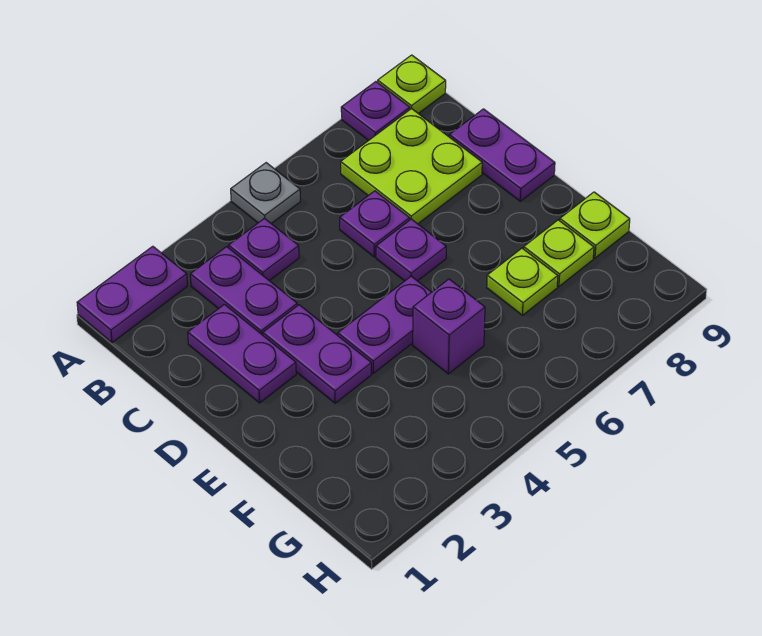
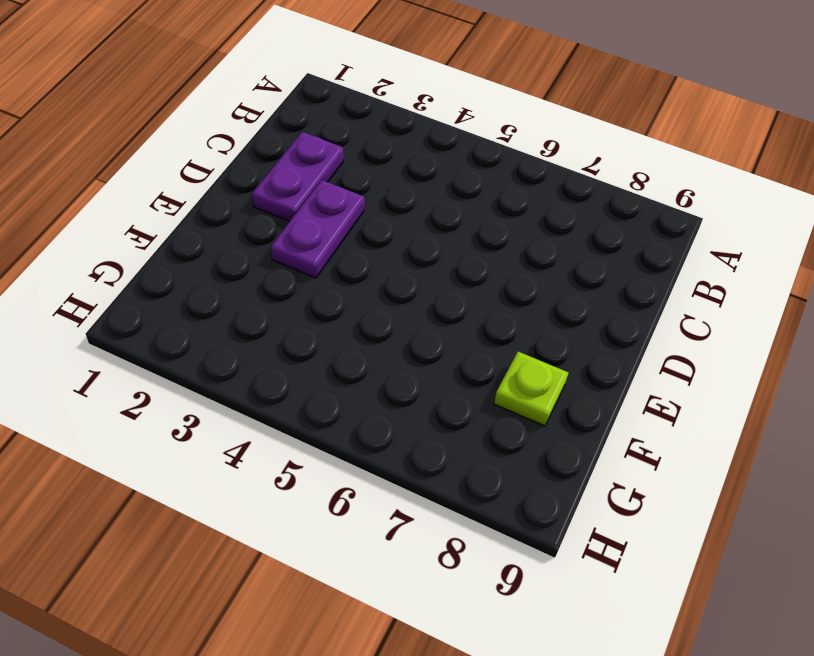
none -> purple plate A1:A2 level 1
none -> grey plate A5 level 1
none -> purple plate A8 level 1

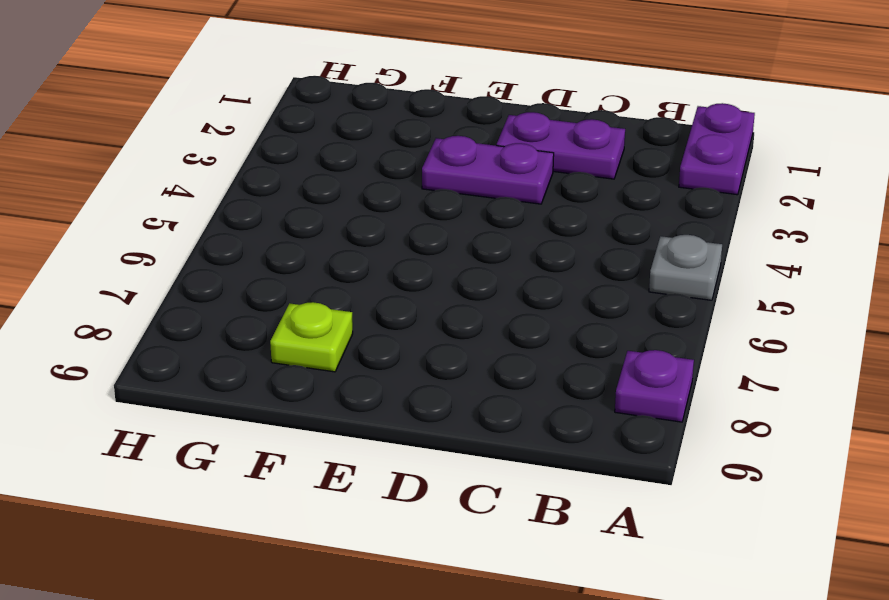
none -> lime plate A9 level 1
none -> purple plate B3:C3 level 1
none -> purple plate B4 level 1

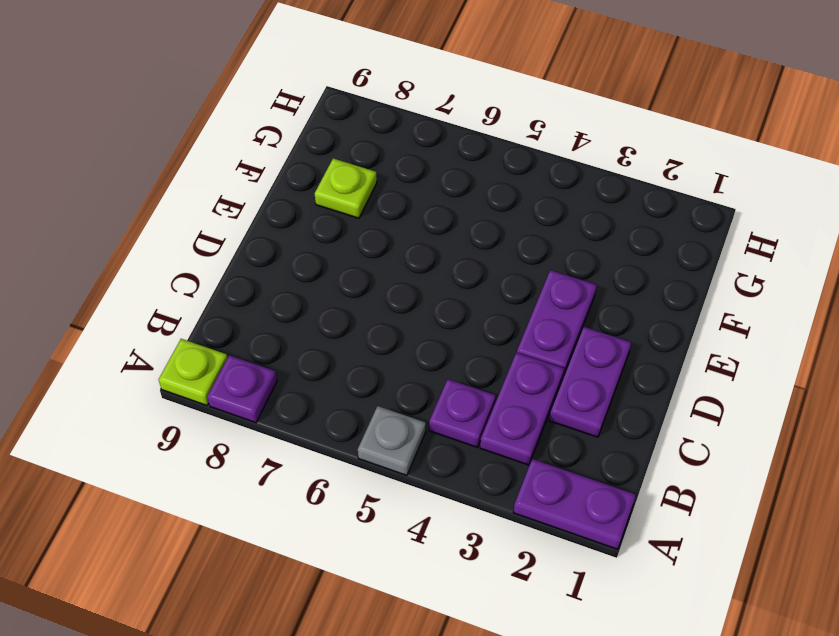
none -> lime plate B7:C8 level 1
none -> purple plate C6 level 1
none -> purple plate C9:D9 level 1

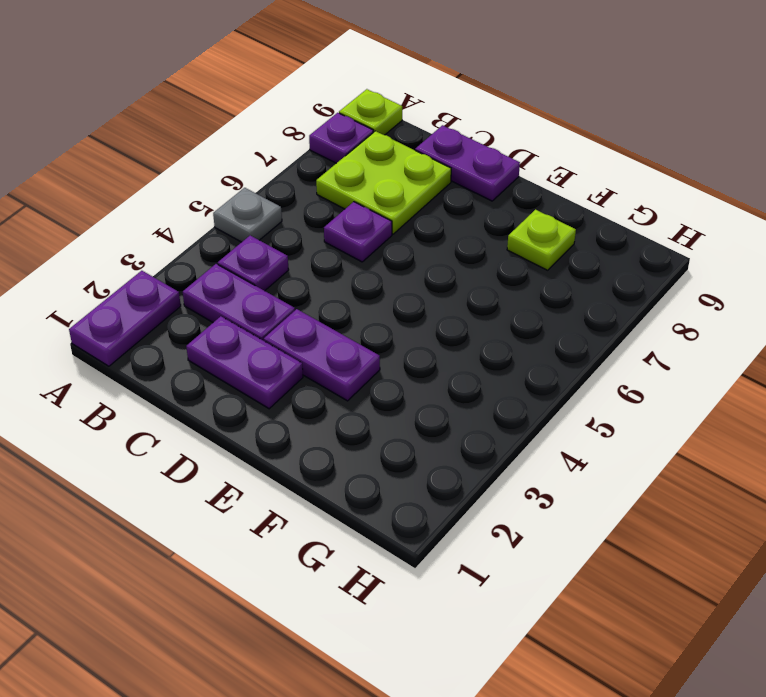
none -> purple plate D6 level 1
none -> purple plate E4:E5 level 1
none -> purple brick F5 level 1

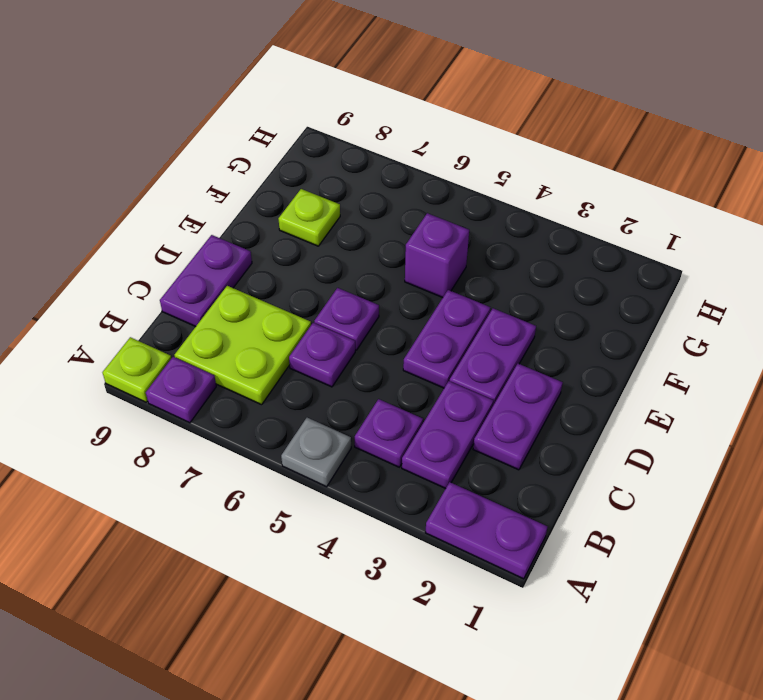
purple plate D4:E4 level 1 -> purple plate E4:E5 level 1
none -> lime plate F7 level 1
none -> lime plate F9 level 1

